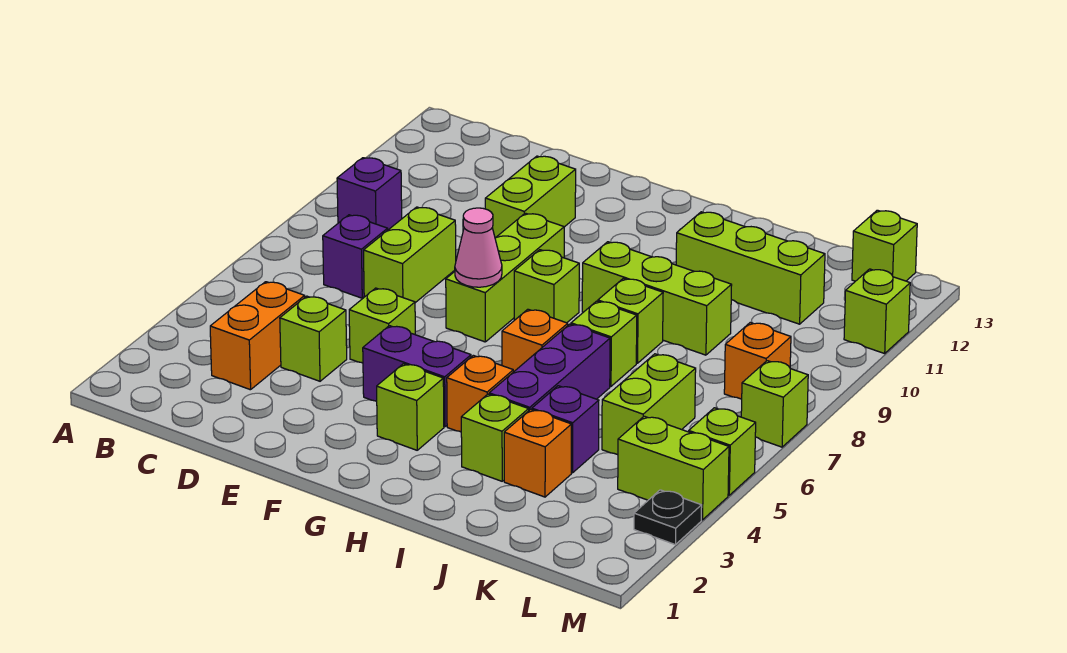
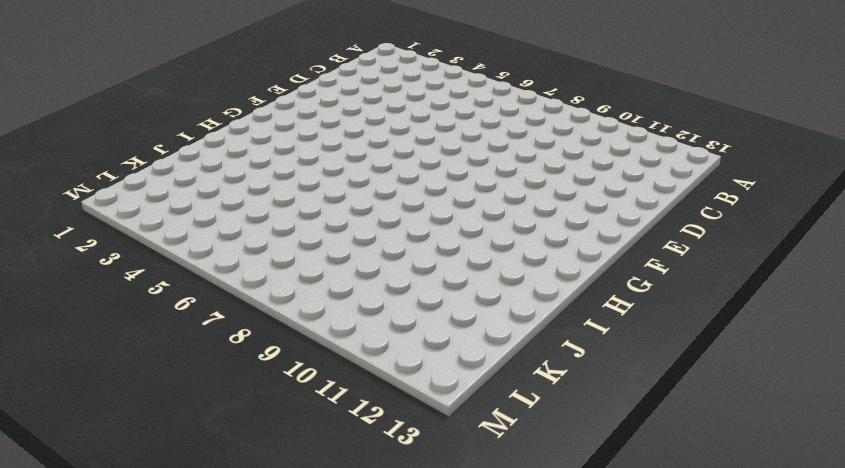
none -> purple brick B9 level 1
none -> orange brick C3:C4 level 1
none -> purple brick C7 level 1
none -> lime brick D4 level 1

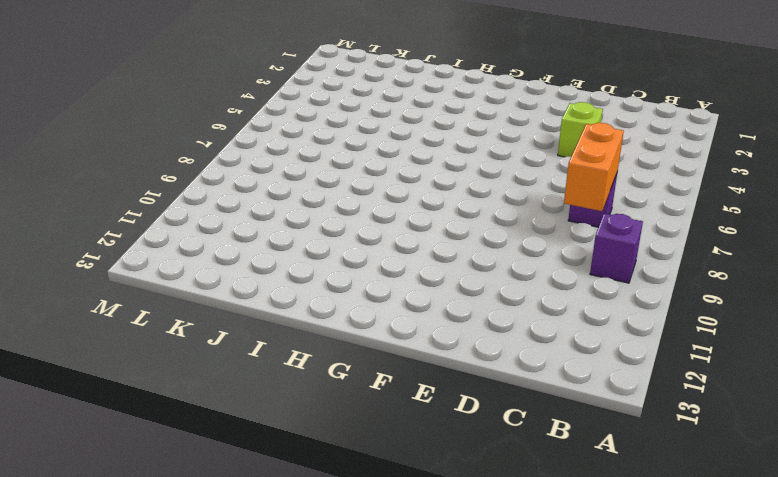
orange brick C7:C8 level 2 -> orange brick C3:C4 level 1
none -> lime brick D7:D8 level 1
none -> lime brick E5 level 1
none -> lime brick E10:E11 level 1
none -> purple brick F4:G4 level 1

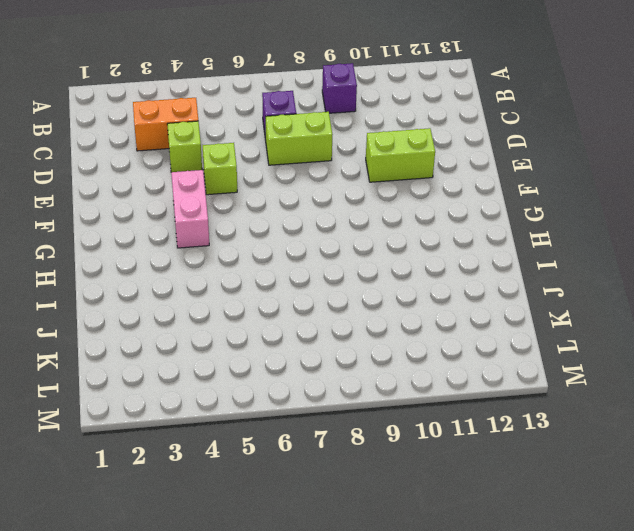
pink brick F4:G4 level 1 -> purple brick F4:G4 level 1
none -> lime brick F7:F9 level 1
none -> lime brick G3 level 1
none -> lime brick G8 level 1
none -> orange brick H4 level 1

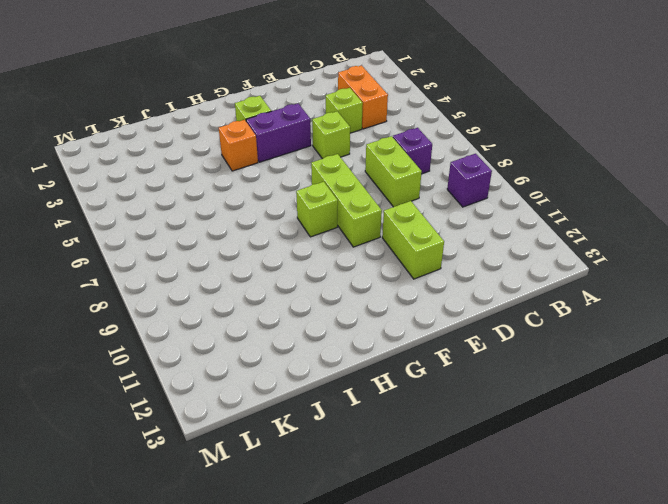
none -> orange brick H6 level 1
none -> lime brick H9:J9 level 1
none -> lime brick I3 level 1
none -> purple brick I4:I6 level 1

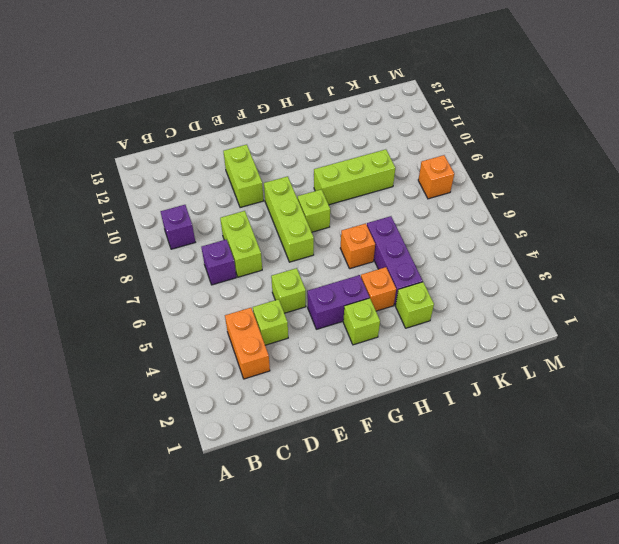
none -> lime brick I7 level 1
none -> lime brick I8 level 1
none -> lime brick I11:K11 level 1
none -> orange brick J3 level 1

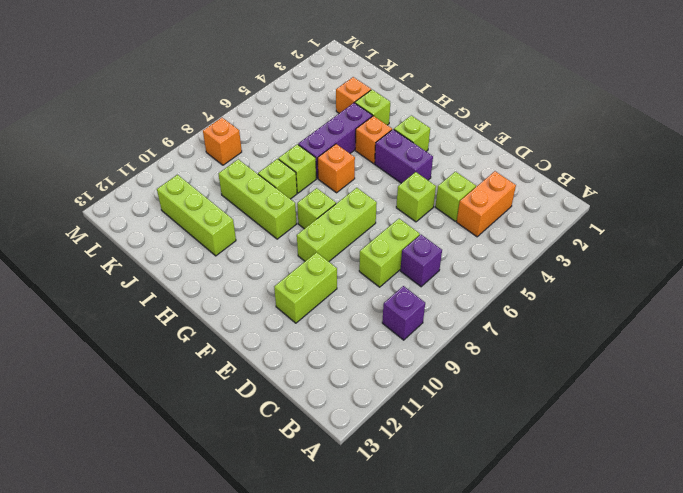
none -> purple brick J4 level 1
none -> lime brick K5:K6 level 1
none -> lime brick L4:M4 level 1
none -> lime brick L13 level 1

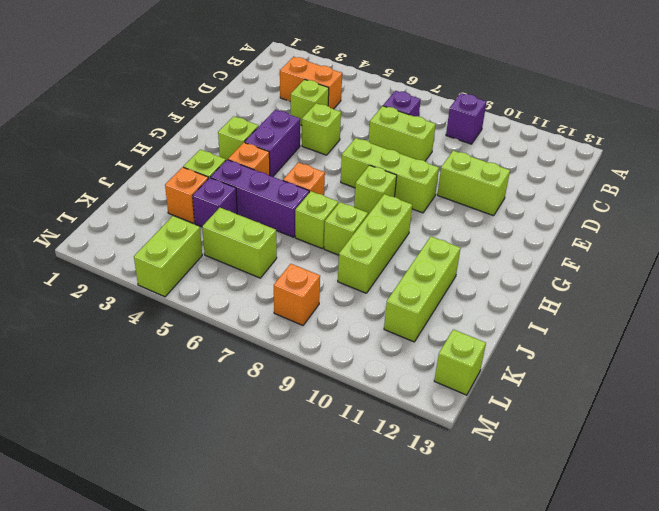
none -> black plate M3 level 1
none -> lime brick M5 level 1
none -> lime brick M7 level 1
none -> lime brick M11 level 1

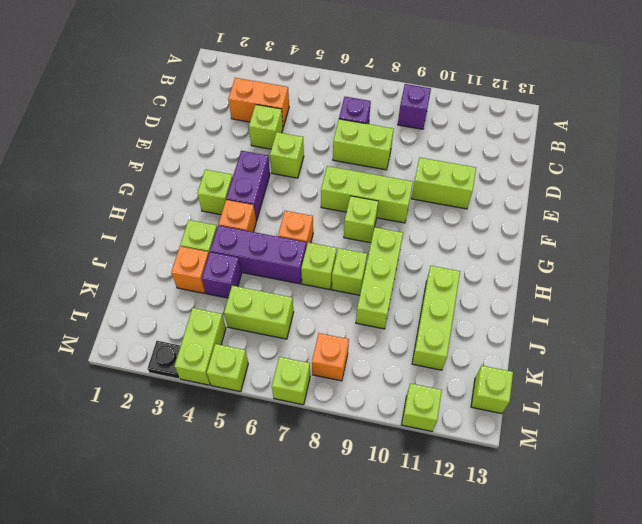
none -> pink cone F7 level 2

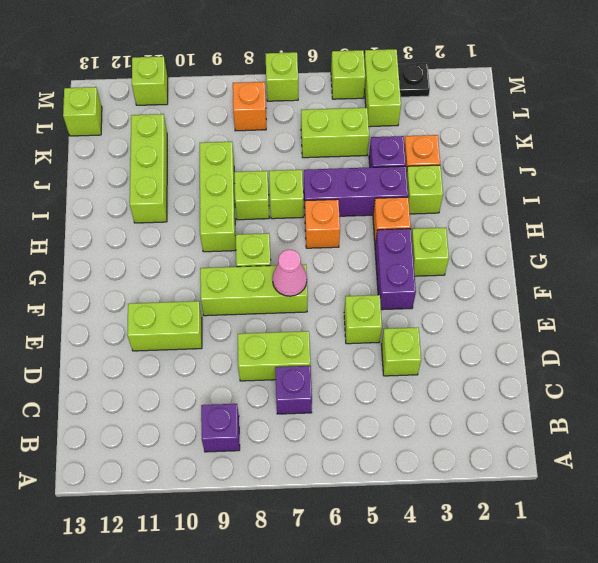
none -> orange brick C3:C4 level 1

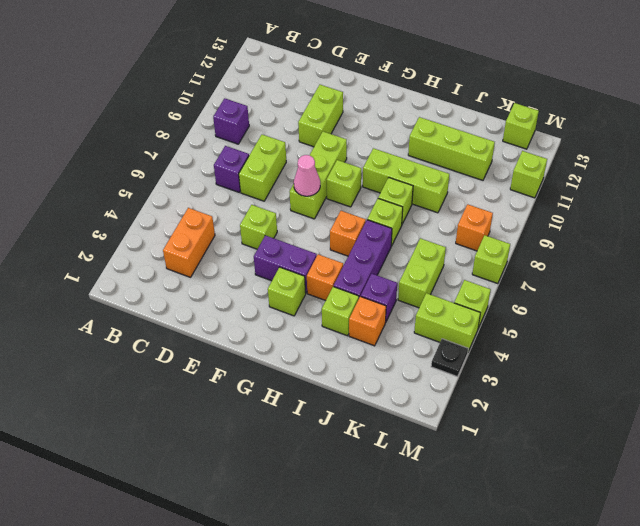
none -> lime brick D4 level 1

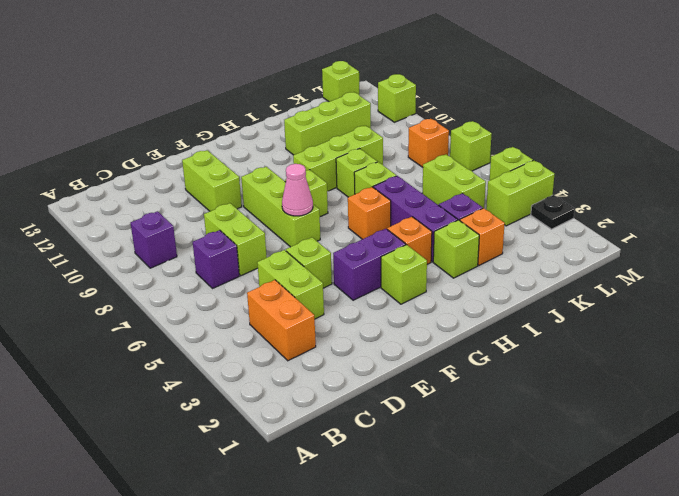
lime brick D4:D5 level 1 -> lime brick D4 level 1

